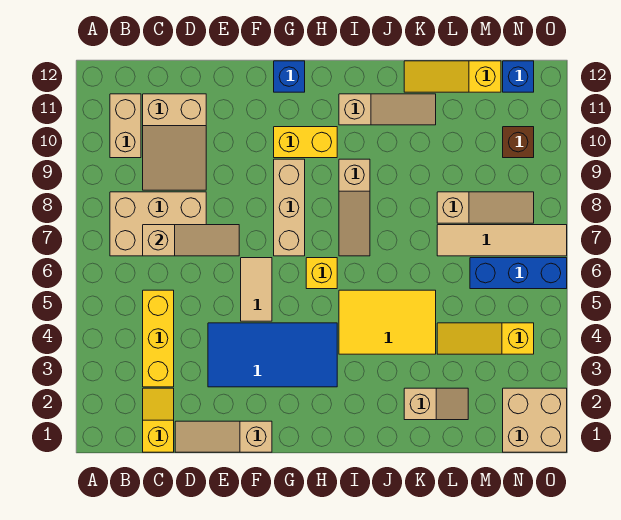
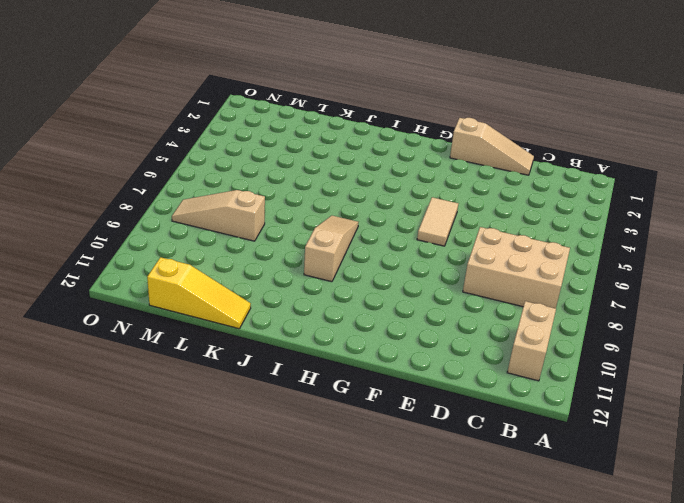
none -> yellow slope C1:C2 level 1 top 1
none -> yellow brick C3:C5 level 1
none -> tan slope C9:D11 level 1 top 11

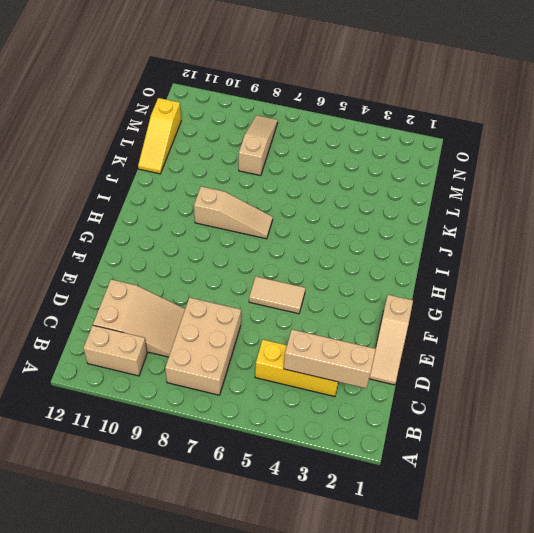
tan brick C2:C4 level 2 -> tan brick G7:G9 level 1
none -> yellow slope C1:C2 level 1 top 1
none -> blue tile E3:H4 level 1
none -> yellow brick G10:H10 level 1

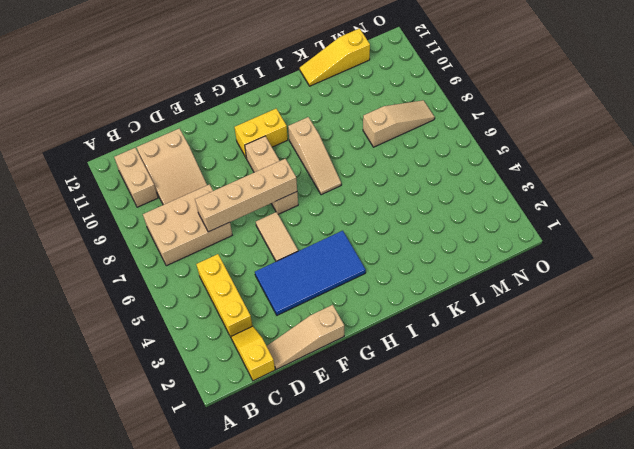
tan brick D7:G7 level 2 -> tan slope C7:E7 level 2 top C
none -> blue brick G12 level 1
none -> yellow brick H6 level 1
none -> yellow tile I4:K5 level 1

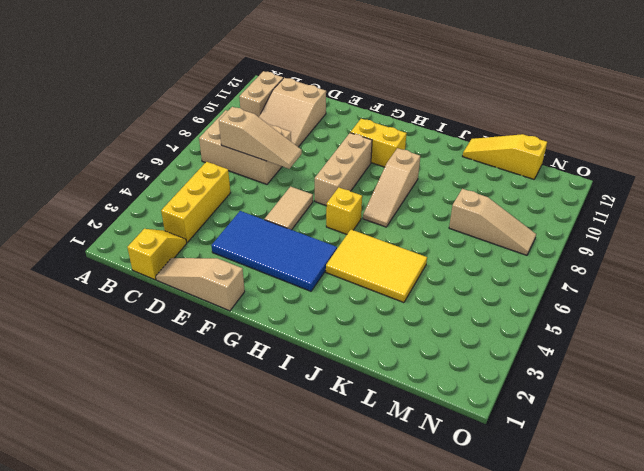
none -> blue brick G12 level 1
none -> tan slope I11:K11 level 1 top I
none -> tan slope K2:L2 level 1 top K

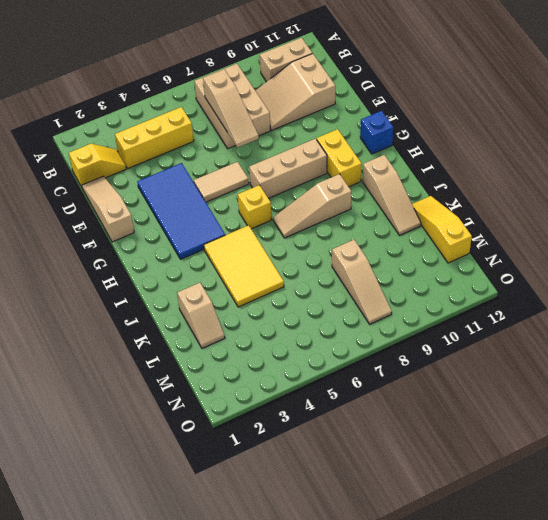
none -> yellow slope L4:N4 level 1 top N
none -> tan tile L7:O7 level 1
none -> blue brick M6:O6 level 1

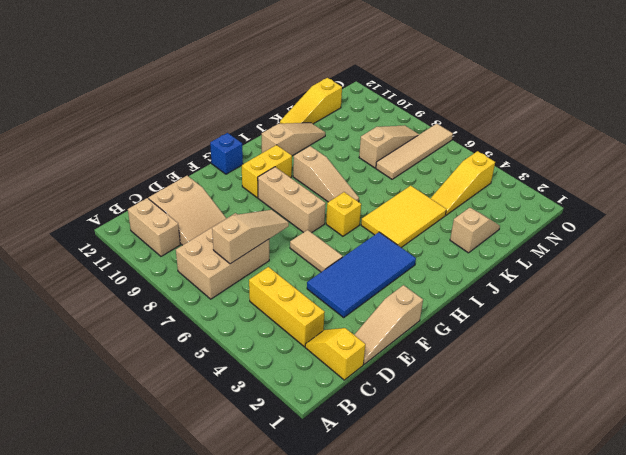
none -> blue brick M6:O6 level 1
none -> tan brick N1:O2 level 1
none -> brown brick N10 level 1

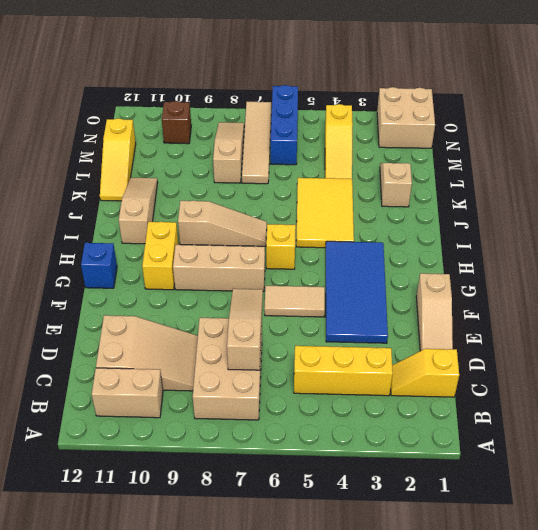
none -> blue brick N12 level 1

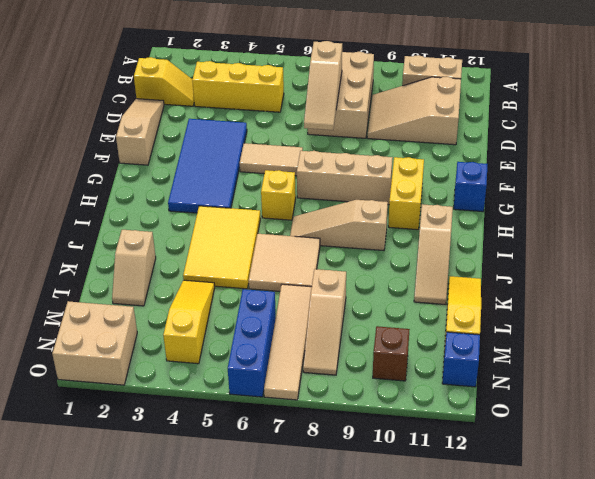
tan tile J6:K7 level 1 -> none

